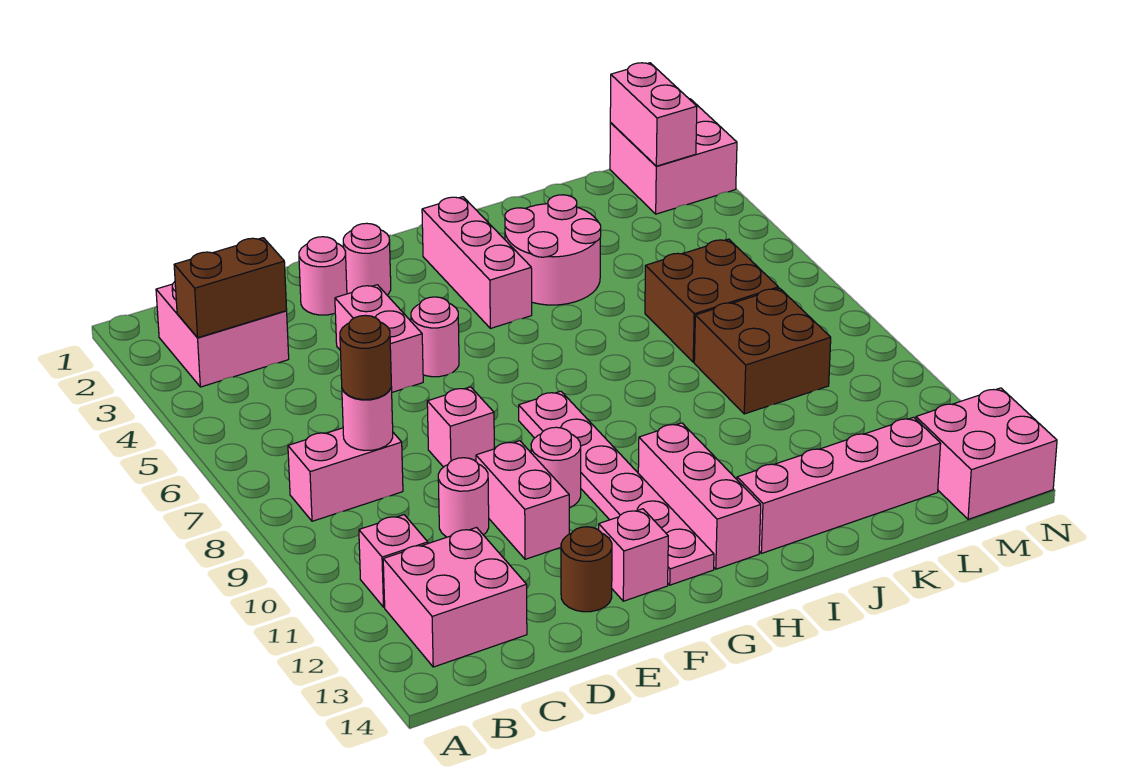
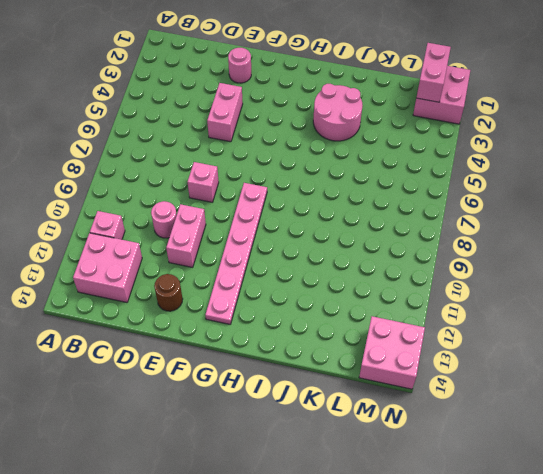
none -> pink brick B2:C3 level 1
none -> pink brick B8:C8 level 1
none -> pink round brick F2 level 1

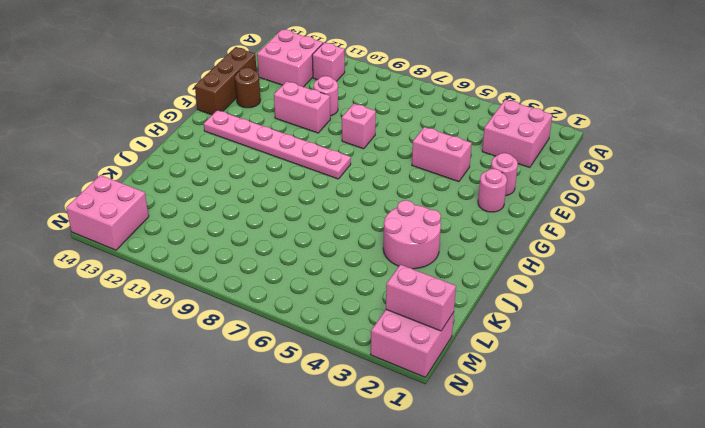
brown brick D14:F14 level 1 -> none
none -> pink brick B8:C8 level 1
none -> pink round brick F5 level 1
none -> pink round brick F10 level 1

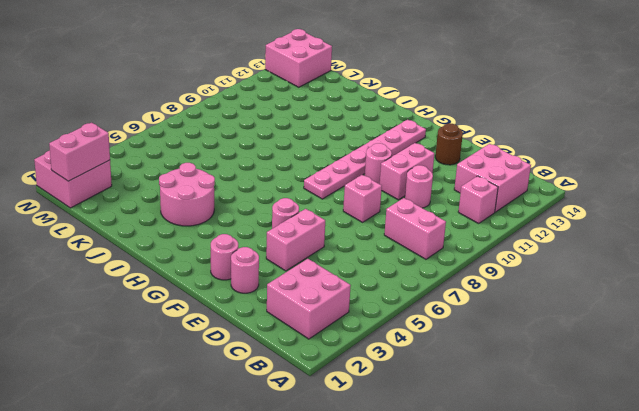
none -> pink brick F13 level 1
none -> pink brick H2:H4 level 1
none -> pink brick H11:H13 level 1

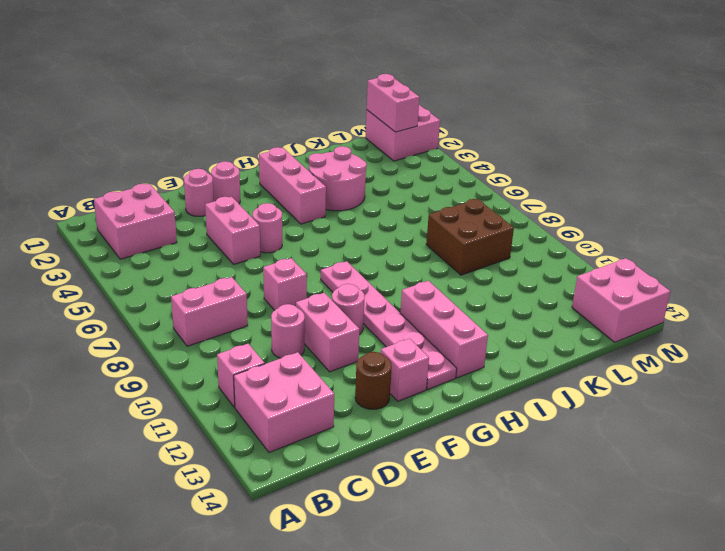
none -> pink brick I13:L13 level 1
none -> brown brick K6:L7 level 1
none -> brown brick B3:C3 level 2

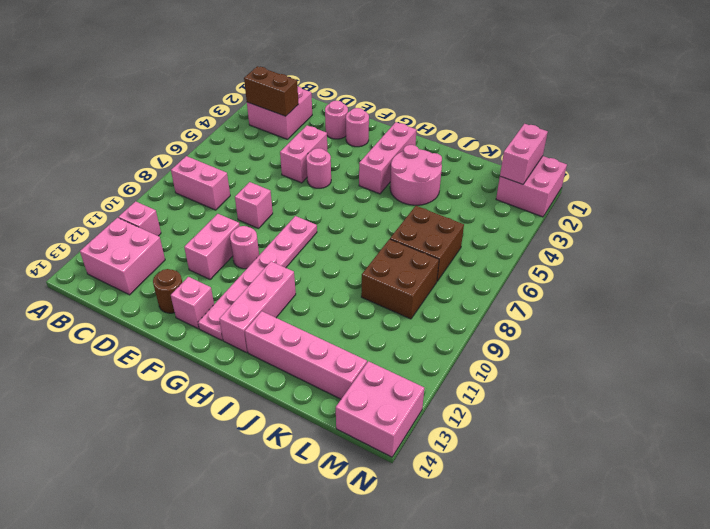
none -> pink round brick D10 level 1
none -> pink round brick C8 level 2
none -> brown round brick C8 level 3

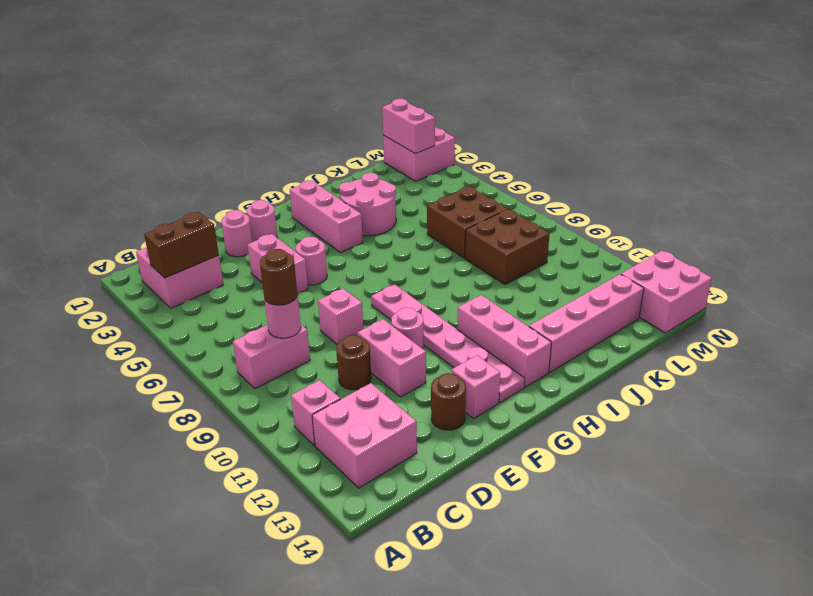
brown round brick D10 level 1 -> pink round brick D10 level 1

